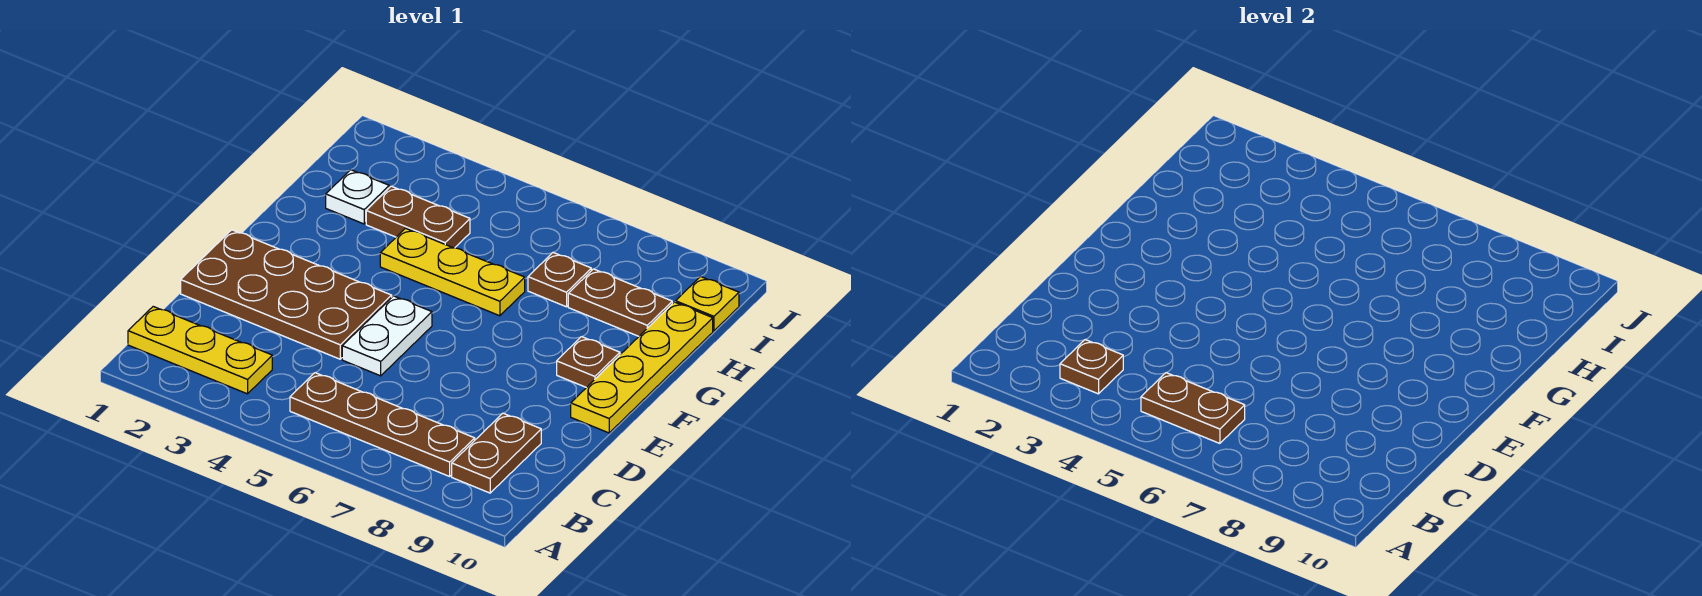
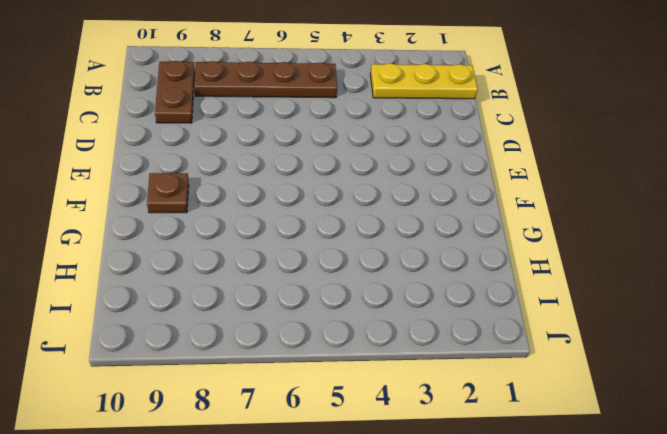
none -> brown plate D1:E4 level 1
none -> white plate D5:E5 level 1
none -> yellow plate E10:H10 level 1

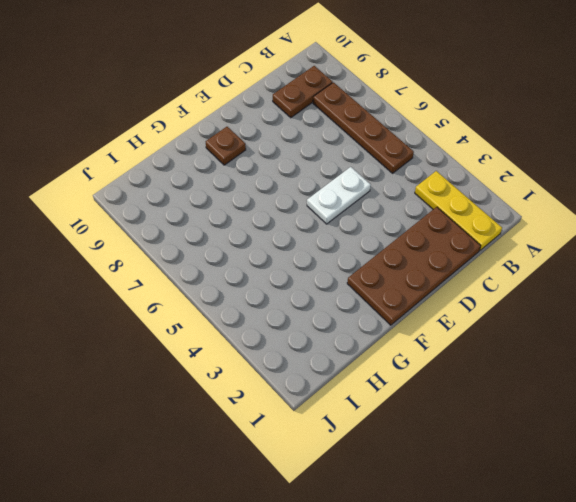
brown plate C1:F2 level 1 -> brown plate D1:E4 level 1
none -> yellow plate E10:H10 level 1
none -> yellow plate G4:G6 level 1
none -> white plate H2 level 1

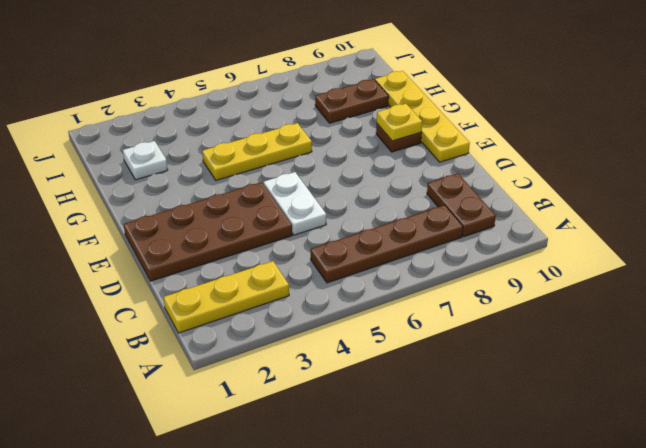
yellow plate F9 level 2 -> yellow plate I10 level 1
none -> brown plate H3:H4 level 1
none -> brown plate H7 level 1
none -> brown plate B3 level 2

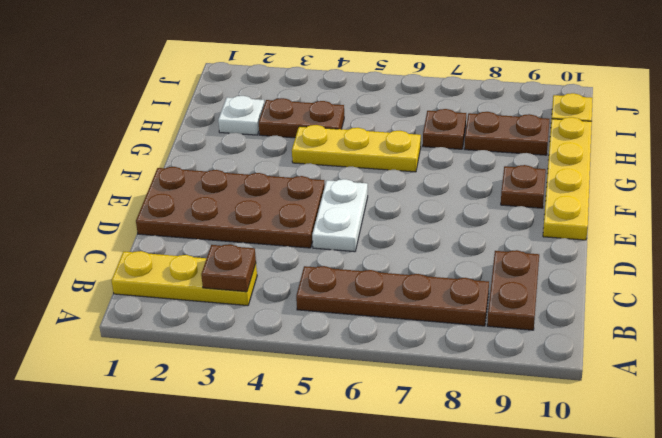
none -> brown plate B5:B6 level 2

